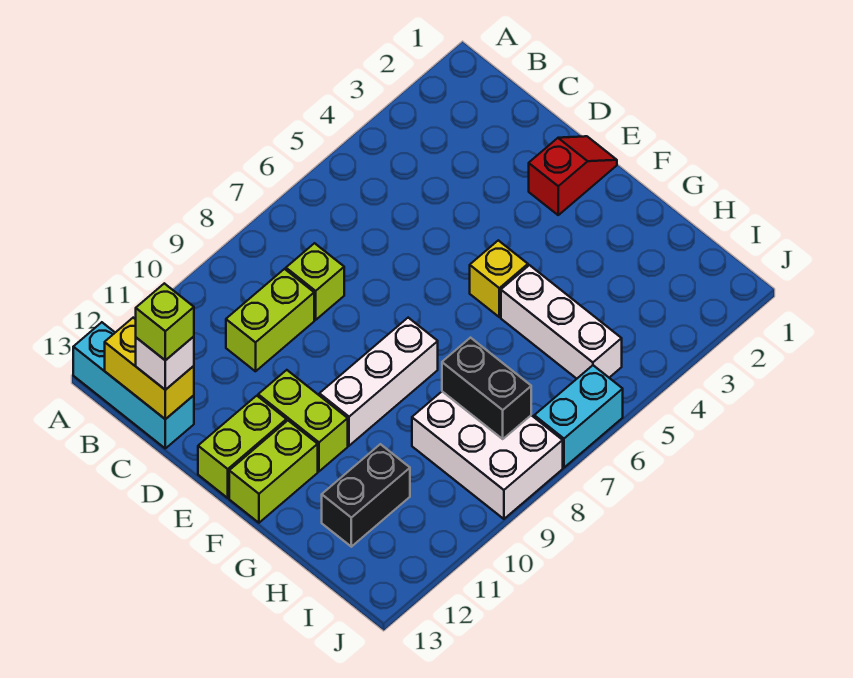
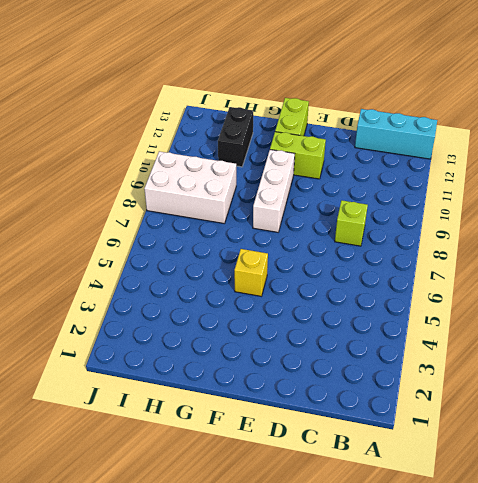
none -> lime brick C9:C10 level 1
none -> red slope E1:E2 level 1 top 2
none -> lime brick E12:E13 level 1

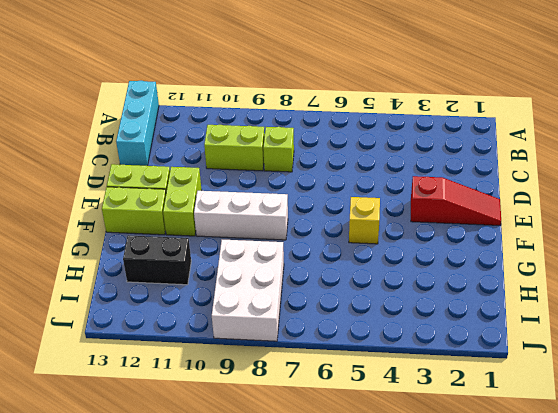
red slope E1:E3 level 1 top 3 -> red slope E1:E2 level 1 top 2
none -> white brick G5:I5 level 1
none -> cyan brick J6:J7 level 1
none -> yellow brick B13:C13 level 2

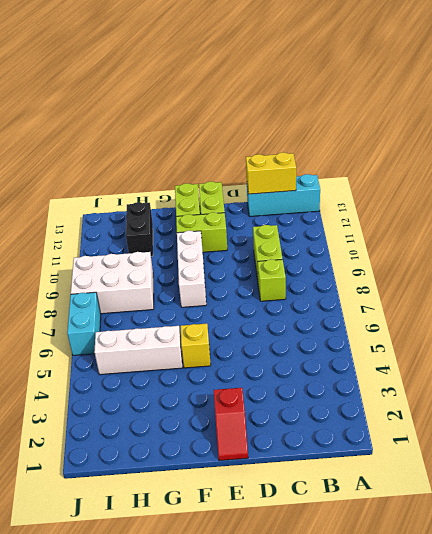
none -> black brick H8:I8 level 2
none -> white brick C13 level 3
none -> lime brick C13 level 4

